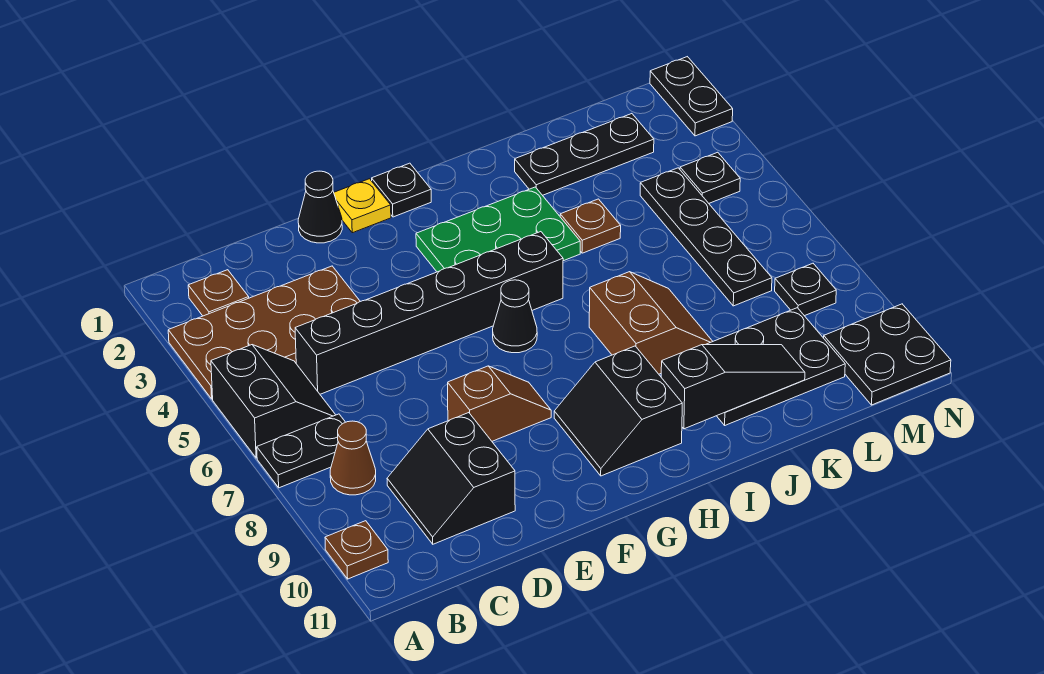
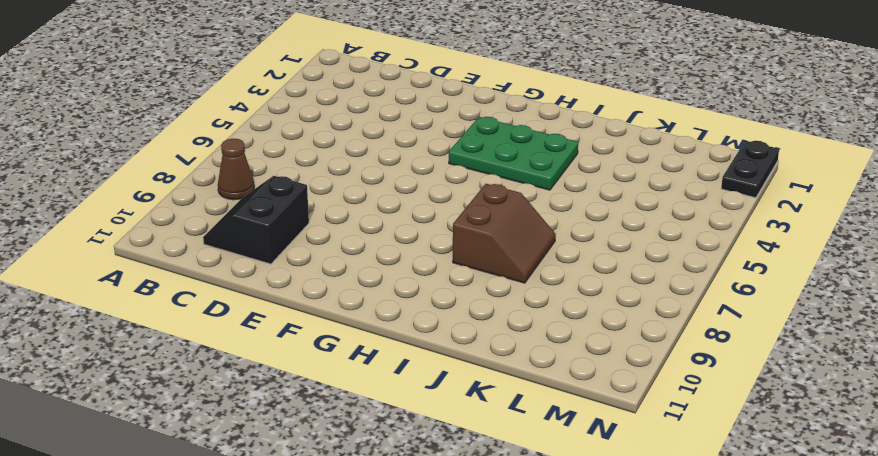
none -> brown plate A3:D4 level 1
none -> black slope A5:B6 level 1 top A
none -> black plate A7:B7 level 1

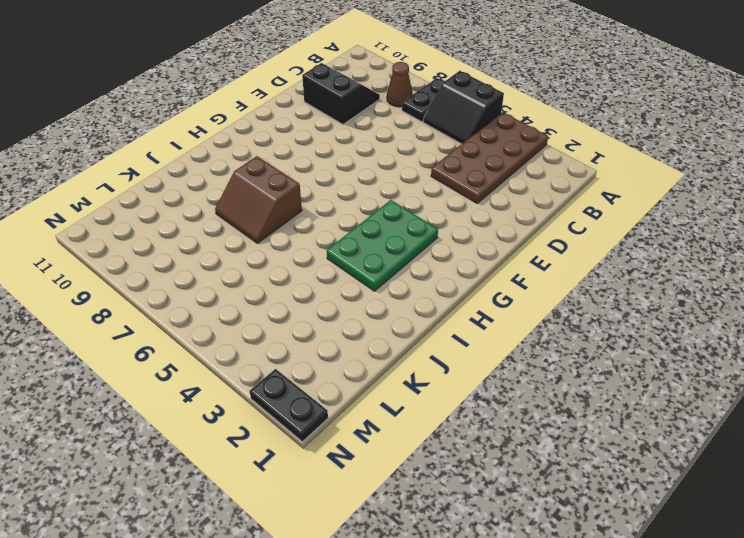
none -> brown plate A10 level 1
none -> brown plate B2 level 1
none -> black brick C5:H5 level 1

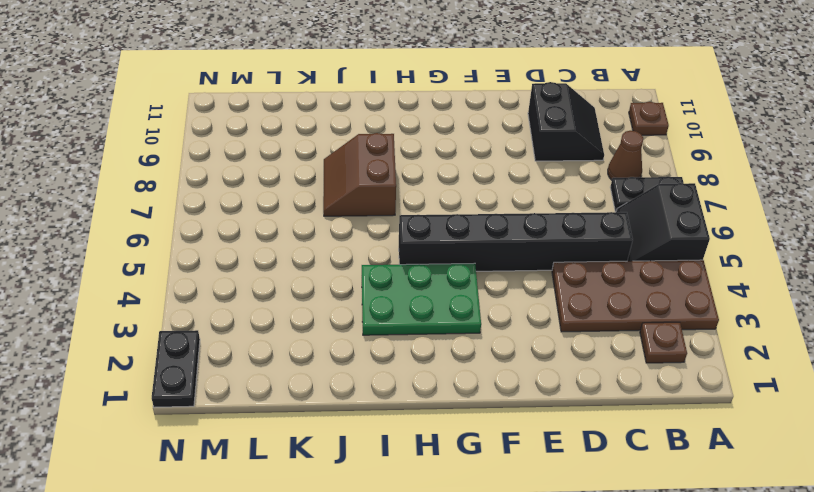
none -> black cone E1 level 1
none -> brown slope E8:F8 level 1 top E
none -> yellow plate F1 level 1

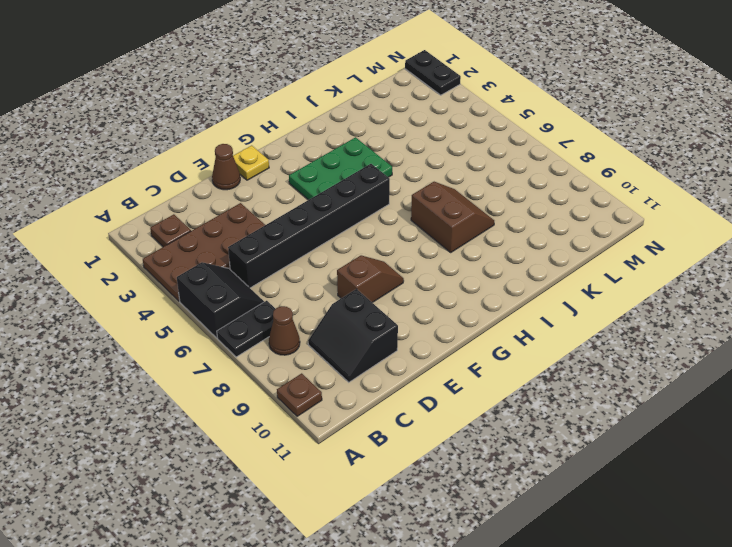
brown cone E1 level 1 -> black cone E1 level 1
none -> black plate G1 level 1
none -> black cone G6 level 1
none -> black slope G9:H10 level 1 top H

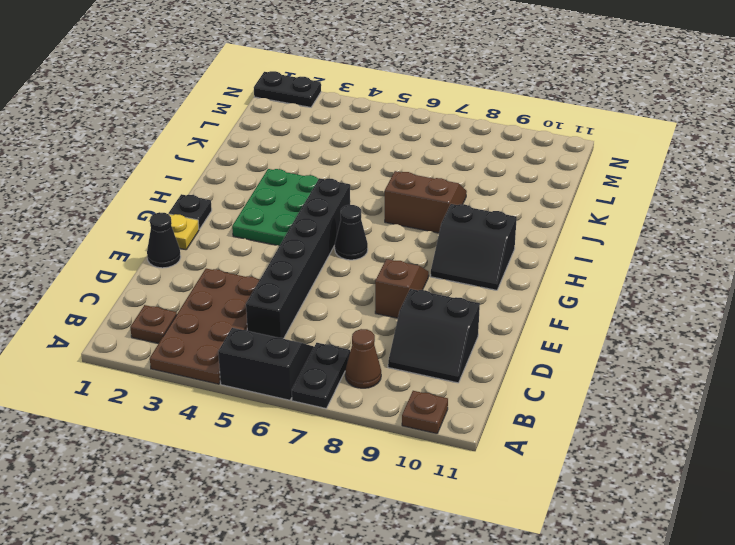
none -> black plate J2:L2 level 1
none -> brown plate J4 level 1
none -> black plate J9:L10 level 1

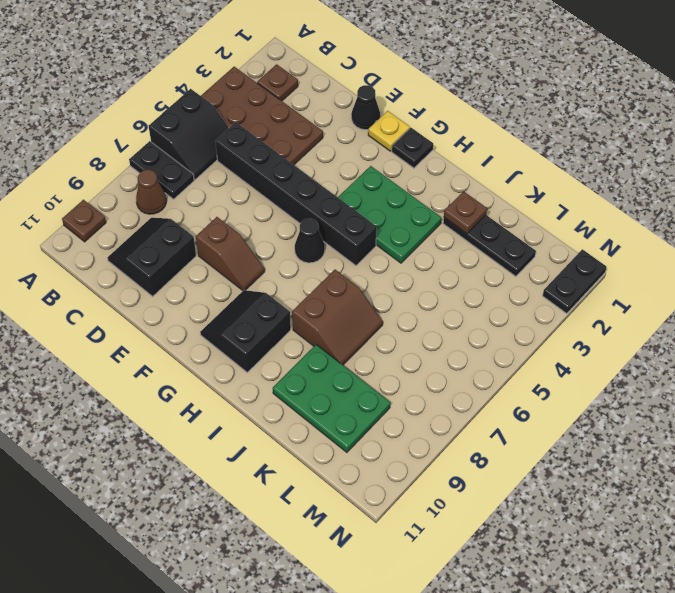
brown plate J2 level 2 -> brown plate J4 level 1
green plate J9:L10 level 1 -> black plate J9:L10 level 1
none -> black plate L4:L7 level 1
none -> black plate M4 level 1
none -> black plate M8 level 1

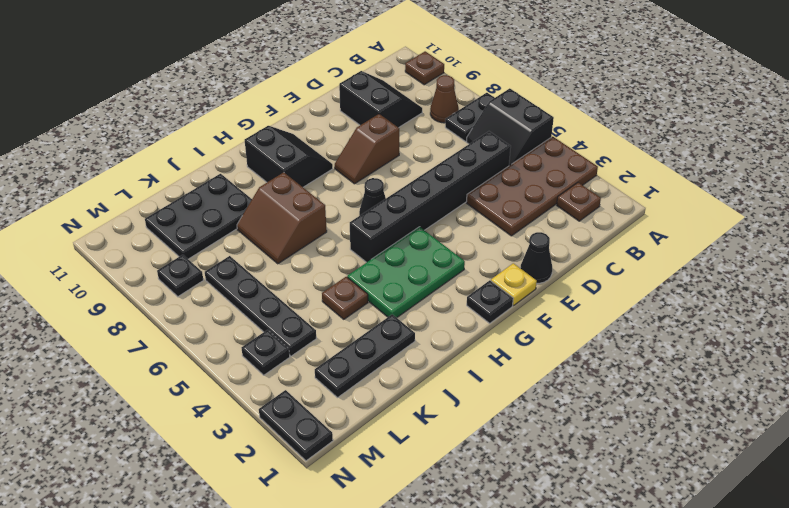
none -> black plate M10:N11 level 1
none -> black slope I10:K10 level 2 top I

